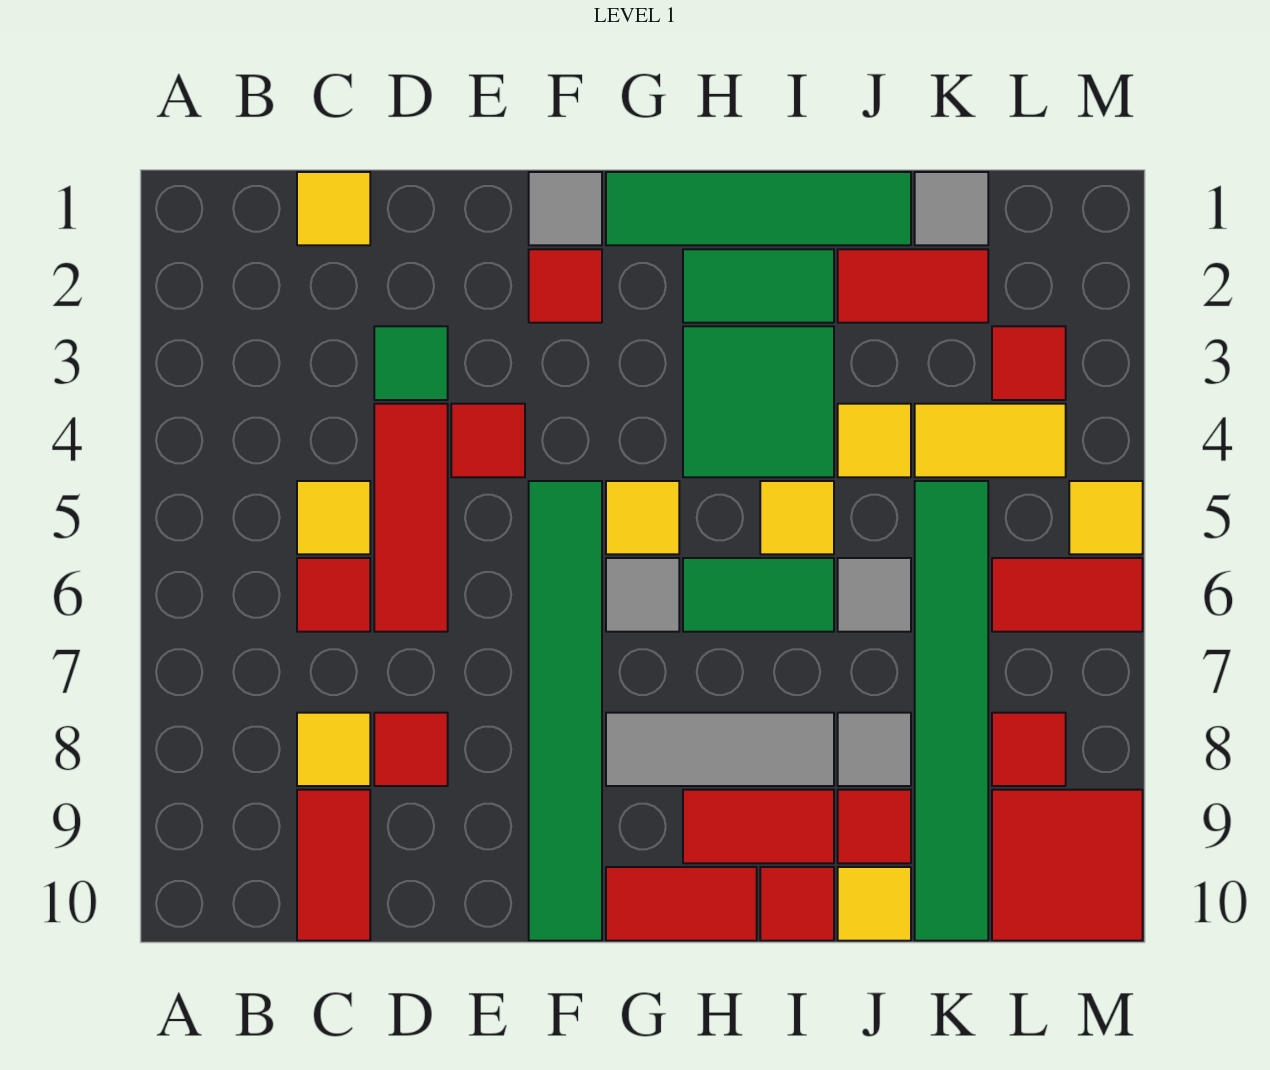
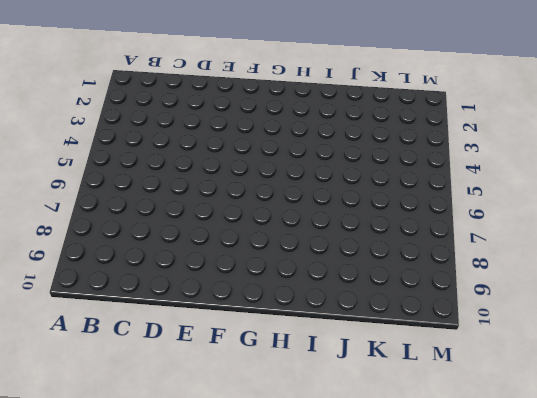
none -> yellow tile C1 level 1
none -> yellow tile C5 level 1
none -> red tile C6 level 1
none -> yellow tile C8 level 1

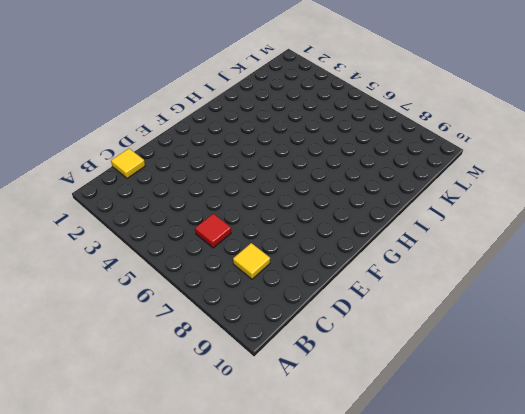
none -> yellow tile C5 level 1
none -> red tile C9:C10 level 1
none -> green tile D3 level 1
none -> red tile D4:D6 level 1

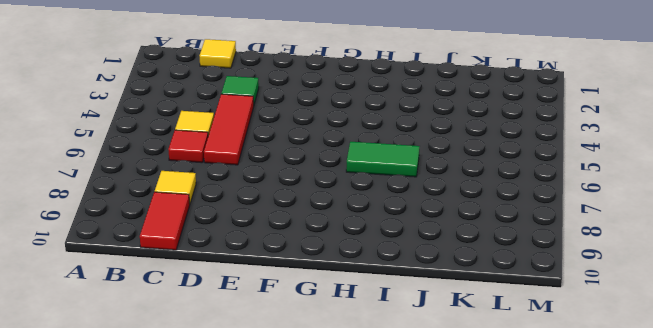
none -> red tile D8 level 1
none -> red tile E4 level 1
none -> grey tile F1 level 1
none -> red tile F2 level 1

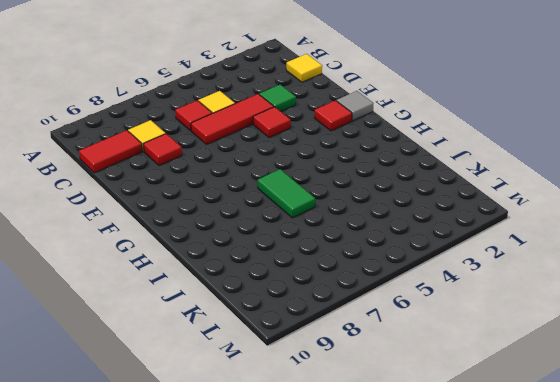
none -> green tile F5:F10 level 1
none -> green tile G1:J1 level 1
none -> yellow tile G5 level 1
none -> grey tile G6 level 1

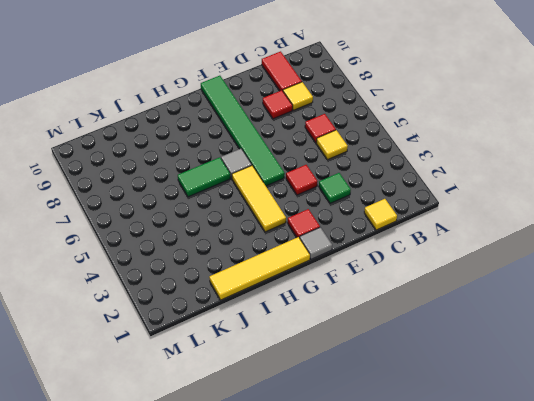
yellow tile G1:J1 level 1 -> green tile G1:J1 level 1
yellow tile G3:G5 level 1 -> yellow tile G5 level 1
none -> red tile D4:D6 level 1
none -> grey tile G8:I8 level 1
none -> red tile G10:H10 level 1
none -> green tile H2:I2 level 1

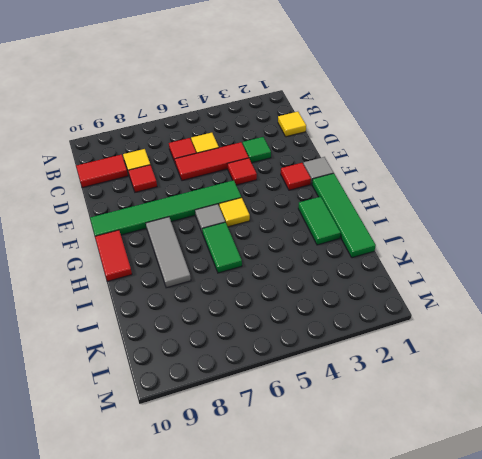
none -> green tile H3:I4 level 1
none -> red tile H9:I9 level 1
none -> yellow tile I5 level 1
none -> red tile I10 level 1

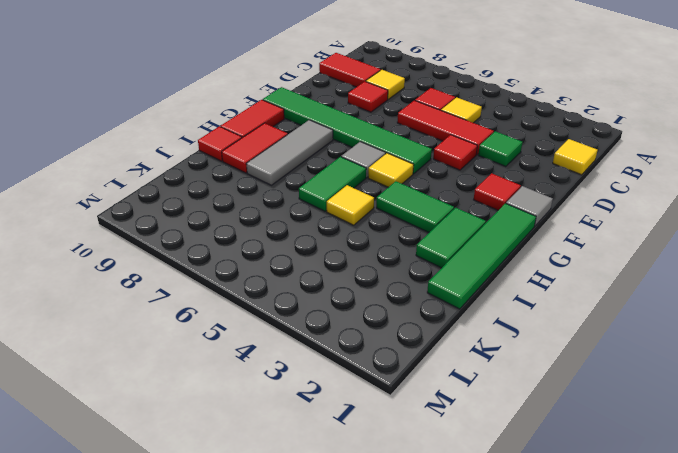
green tile H3:H4 level 1 -> green tile H3:I4 level 1
none -> red tile J2:K2 level 1
none -> yellow tile J4 level 1
none -> grey tile J6 level 1
none -> grey tile J8 level 1

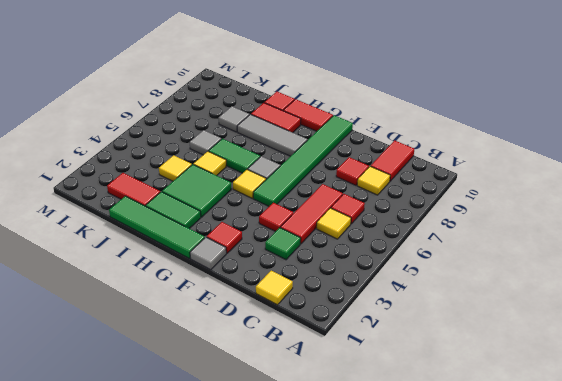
none -> red tile J9 level 1
none -> yellow tile J10 level 1
none -> grey tile K1 level 1
none -> yellow tile K4:L4 level 1

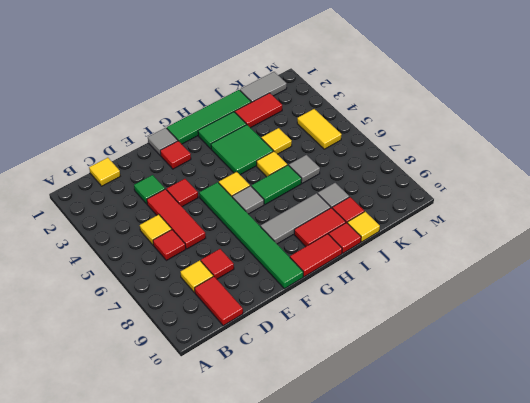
grey tile K1:L1 level 1 -> grey tile K1 level 1
yellow tile L4:L5 level 1 -> yellow tile K4:L4 level 1
none -> green tile K5:K10 level 1
none -> red tile L3 level 1
none -> red tile L6:M6 level 1
none -> red tile L8 level 1

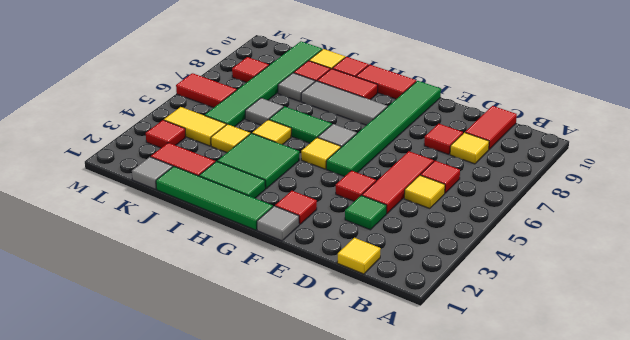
none -> red tile L9:M10 level 1
none -> yellow tile M5 level 1

